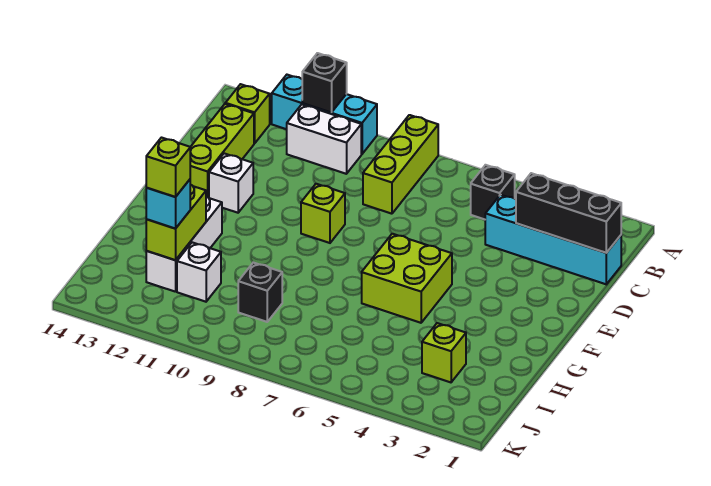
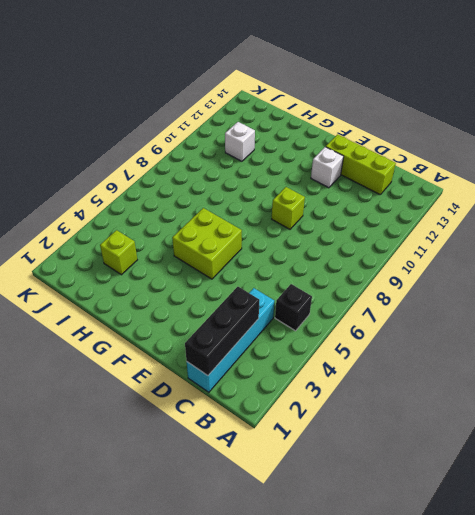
none -> lime brick A8:C8 level 1
none -> cyan brick A10:A12 level 1
none -> white brick B10:B11 level 1

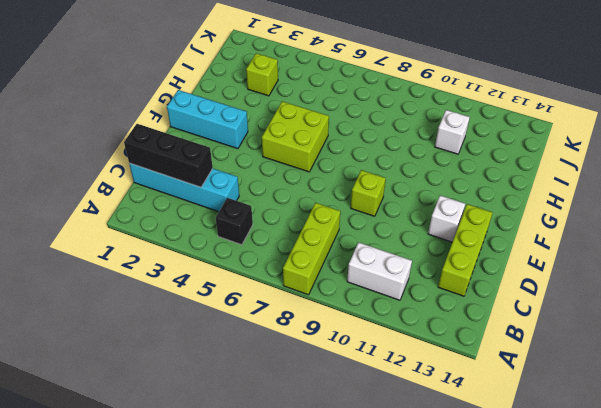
cyan brick F1:F3 level 1 -> cyan brick A10:A12 level 1
none -> lime brick B13 level 1
none -> white brick G12:I12 level 1
none -> black brick I9 level 1

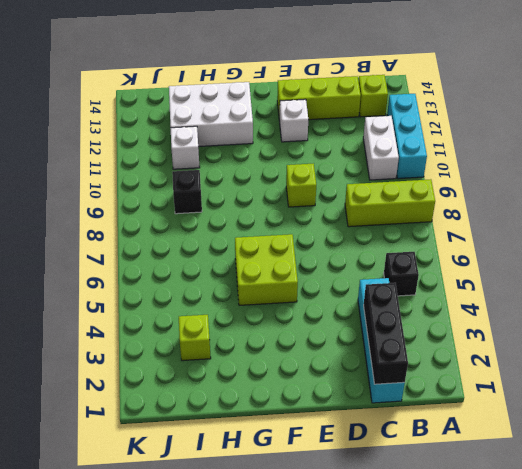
white brick G12:I13 level 1 -> white brick G12:I12 level 1
none -> black brick A11 level 2
none -> lime brick H12:I12 level 2
none -> cyan brick I12 level 3

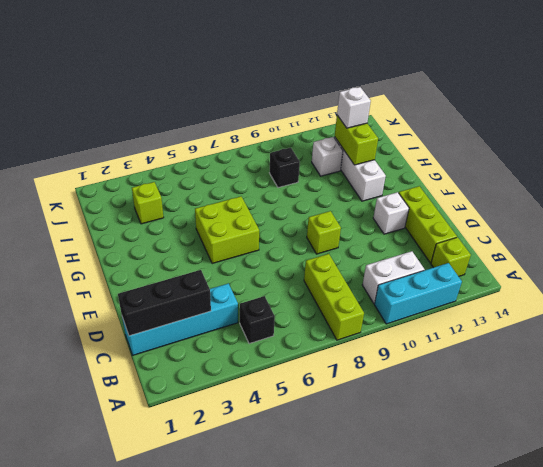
white brick I12 level 3 -> cyan brick I12 level 3
none -> black brick A11 level 2
none -> lime brick I12 level 4

